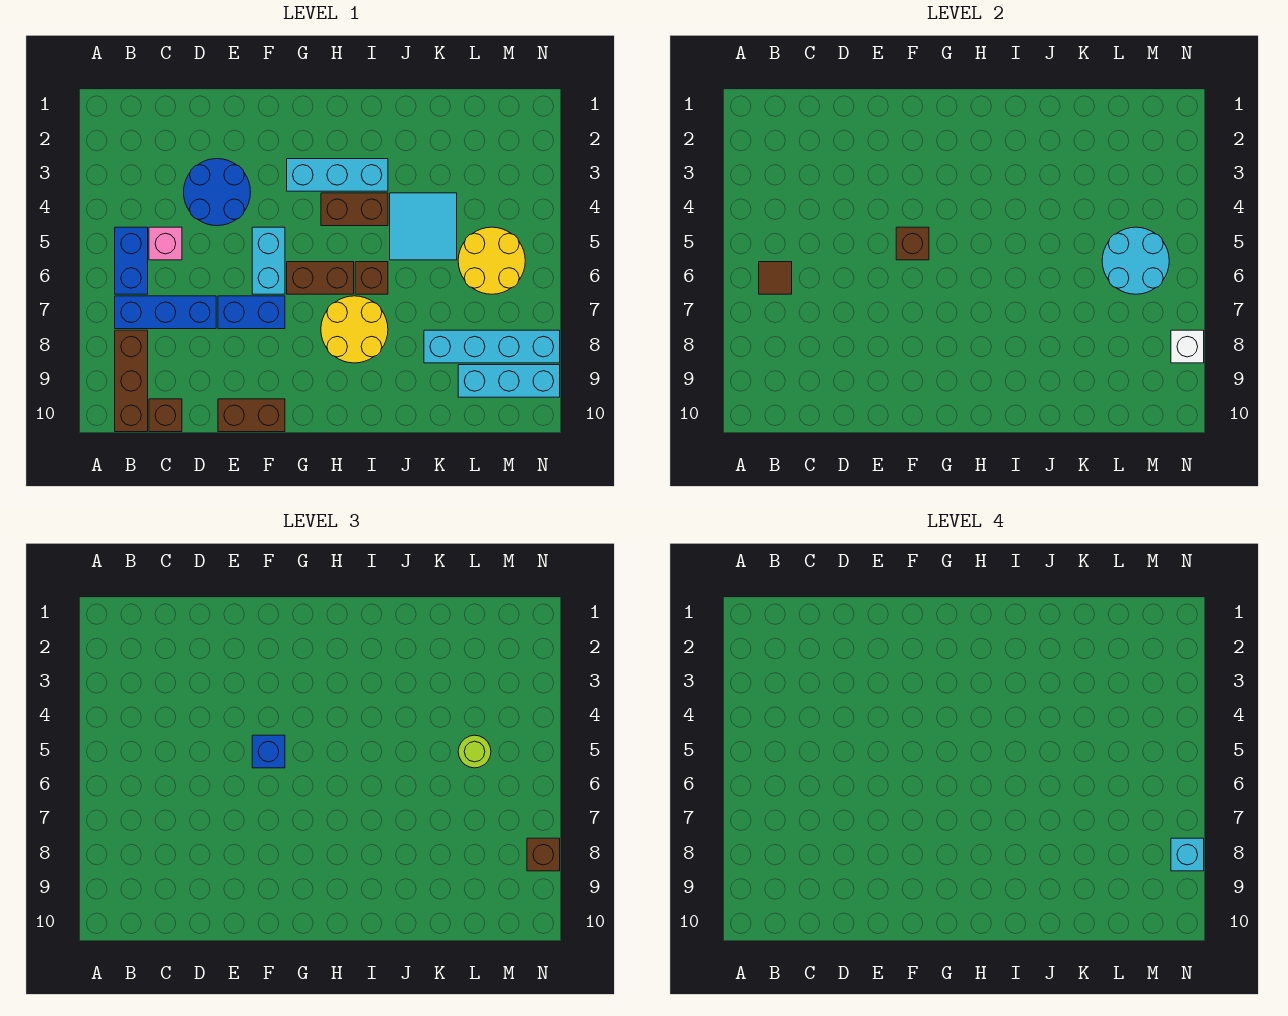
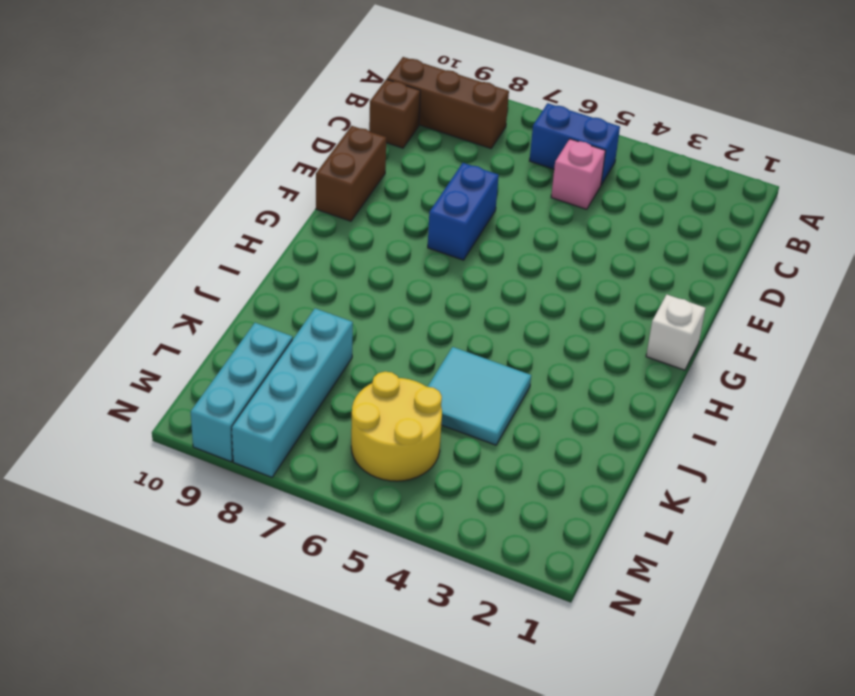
white brick G1 level 1 -> white brick N8 level 2
none -> blue brick B7:D7 level 1
none -> blue round brick D3:E4 level 1
none -> cyan brick F5:F6 level 1

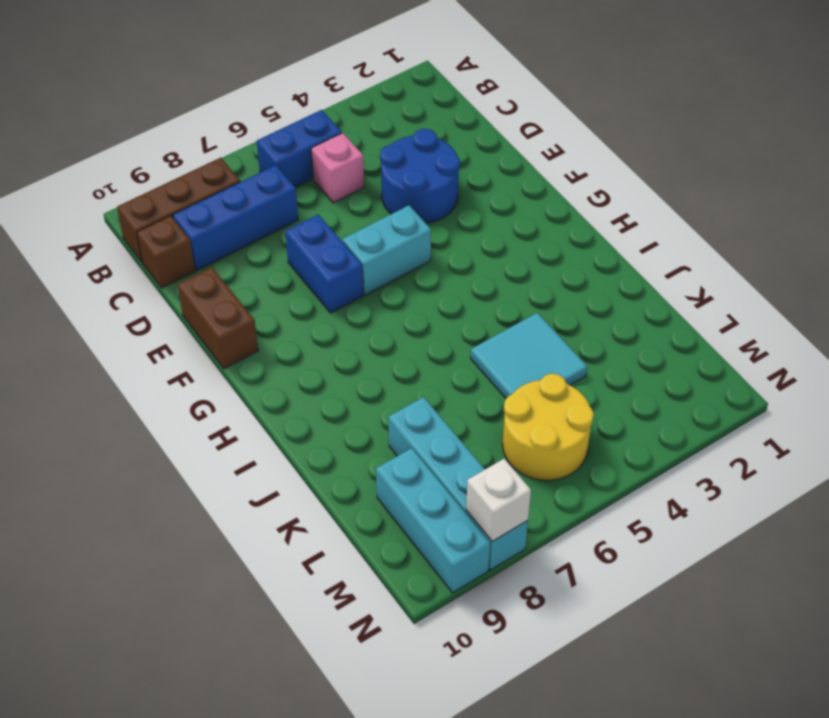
blue brick C7:C9 level 1 -> blue brick B7:D7 level 1
none -> cyan brick G3:I3 level 1
none -> brown brick G6:H6 level 1
none -> brown brick H4:I4 level 1

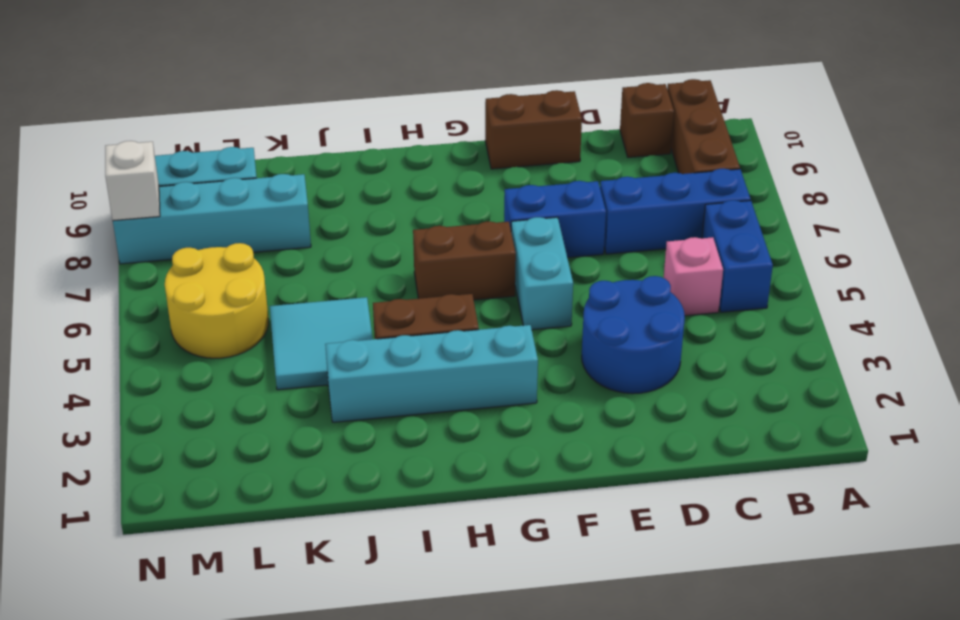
cyan brick G3:J3 level 1 -> cyan brick G3:I3 level 1
none -> yellow round brick H7:I8 level 1
none -> brown brick I6 level 1
none -> brown tile B6 level 2

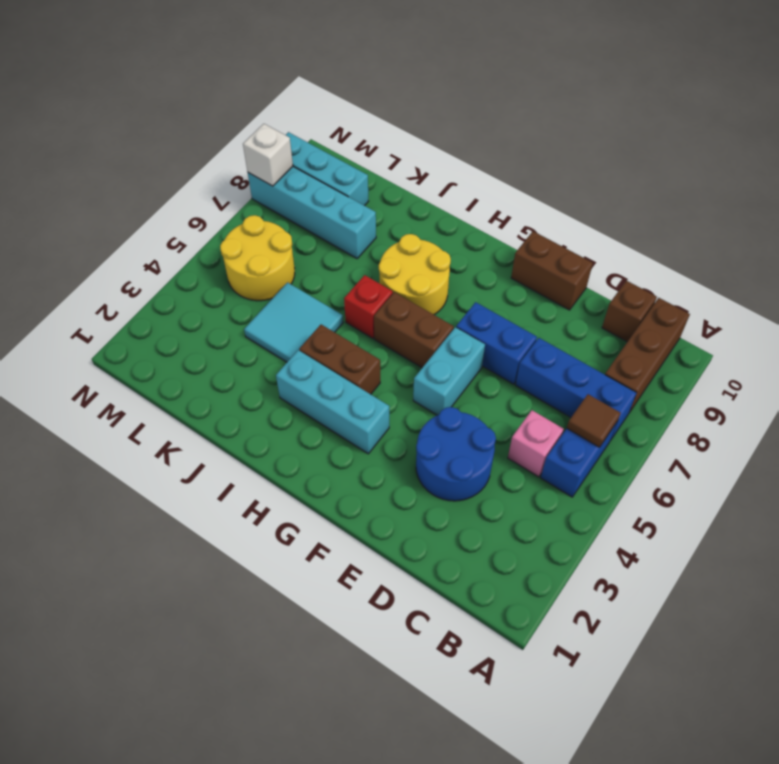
red brick I6 level 1 -> brown brick I6 level 1
none -> brown brick F5 level 2
none -> cyan round brick L5:M6 level 2
none -> blue brick F5 level 3

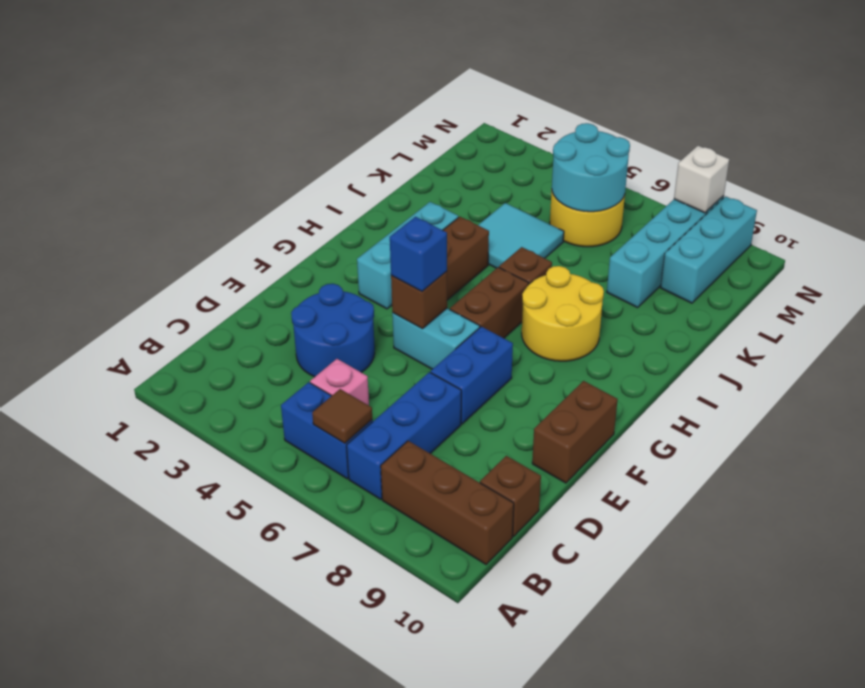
none -> lime round brick L5 level 3
none -> brown brick N8 level 3
none -> cyan brick N8 level 4

